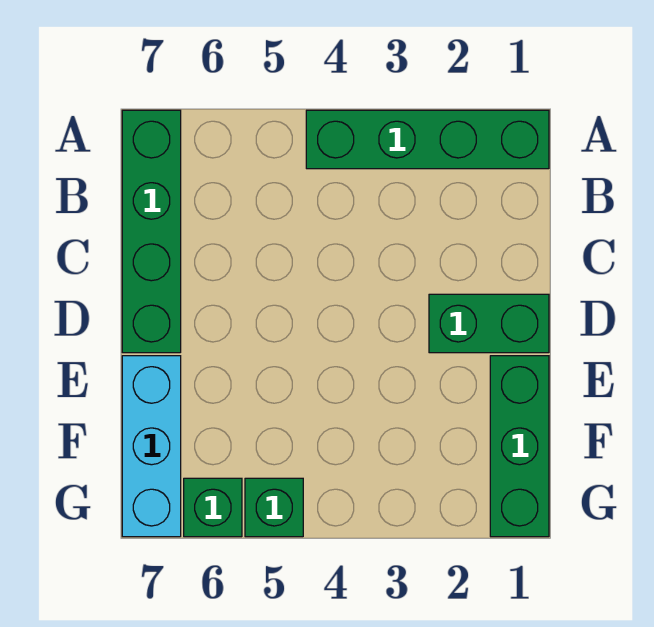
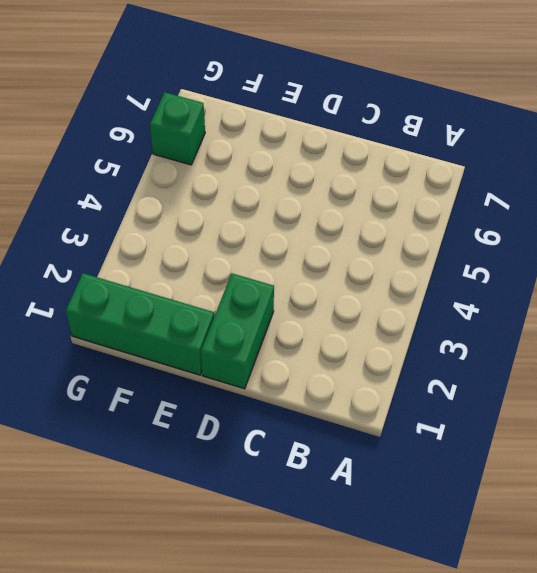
none -> green brick A1:A4 level 1
none -> green brick A7:D7 level 1

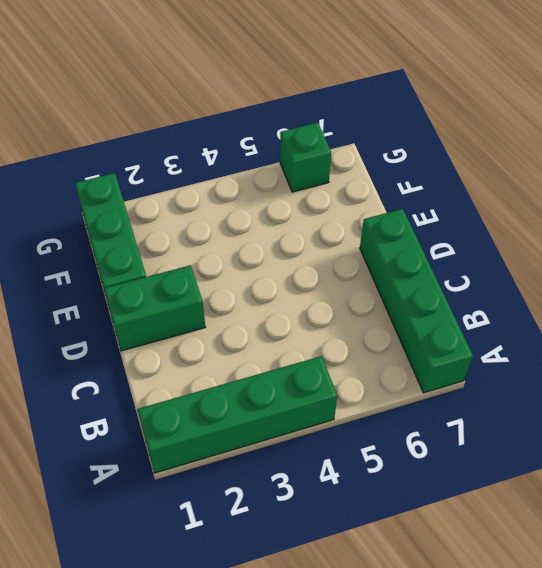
none -> cyan brick E7:G7 level 1
none -> green brick G5 level 1

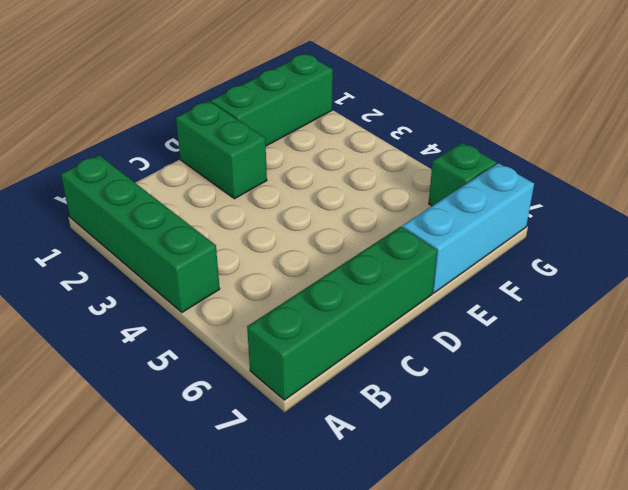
none -> green brick G5 level 1

